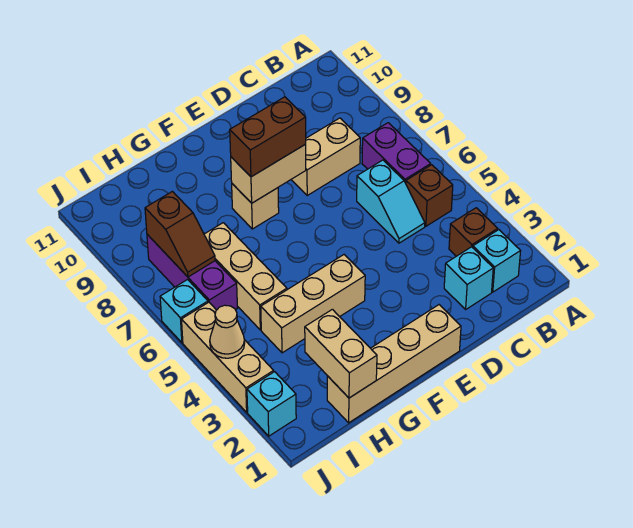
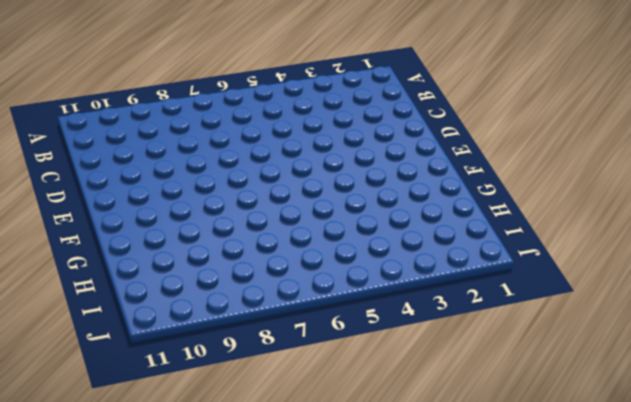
none -> cyan brick B2 level 1
none -> brown brick B3 level 1
none -> brown brick B5 level 1

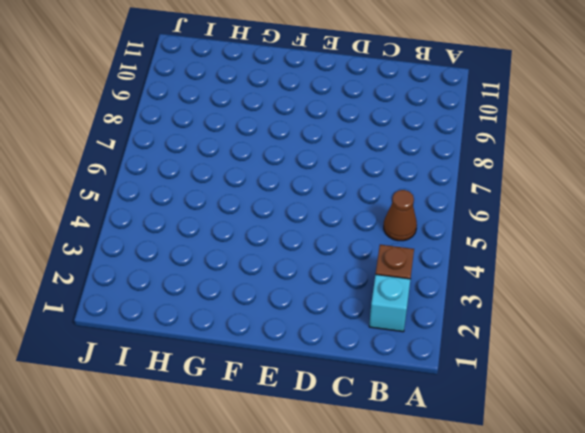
brown cone B5 level 1 -> brown brick B5 level 1
none -> purple brick B6:B7 level 1
none -> cyan brick C2 level 1
none -> cyan slope C5:C6 level 1 top 6

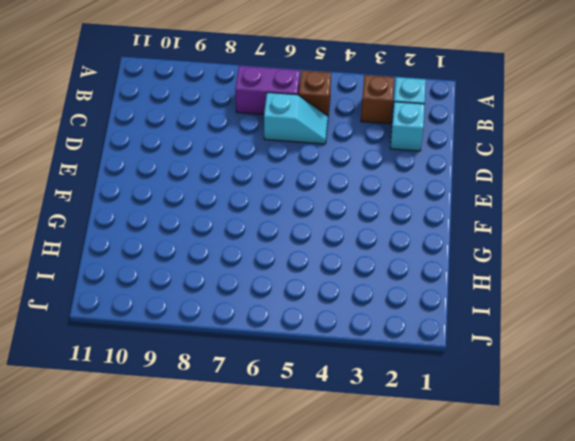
none -> tan brick C8:D8 level 1
none -> tan brick E1:H1 level 1
none -> tan brick F4:H4 level 1

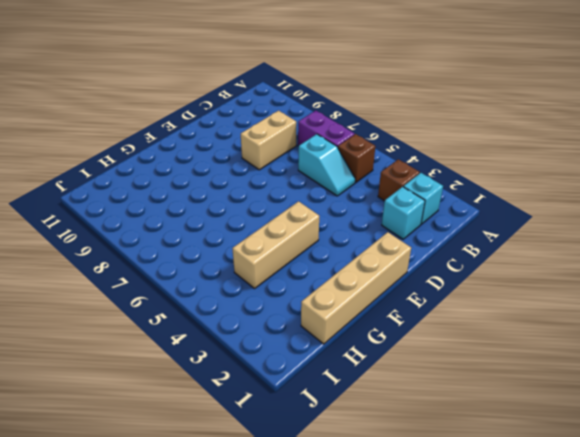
none -> tan brick F8 level 1
none -> tan brick H5:H7 level 1
none -> purple brick I6:I8 level 1

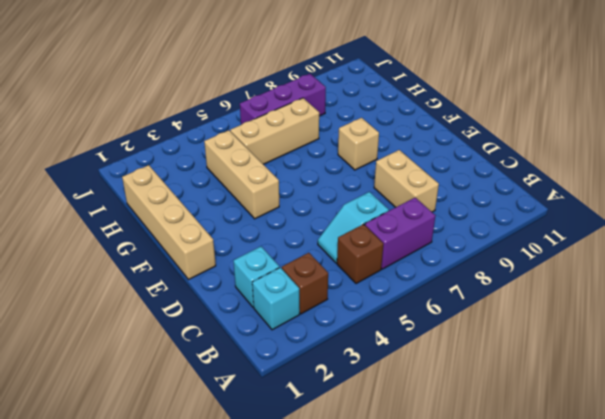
none -> cyan brick J2 level 1
none -> tan brick J3:J5 level 1
none -> cyan brick J6 level 1

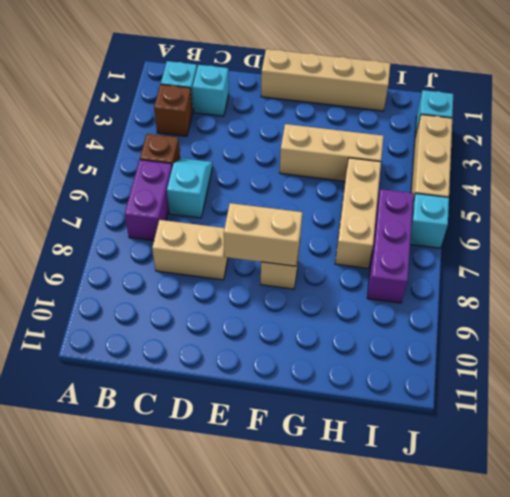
none -> tan brick H1:H2 level 2
none -> brown slope I7:I8 level 2 top 8
none -> tan cone J4 level 2

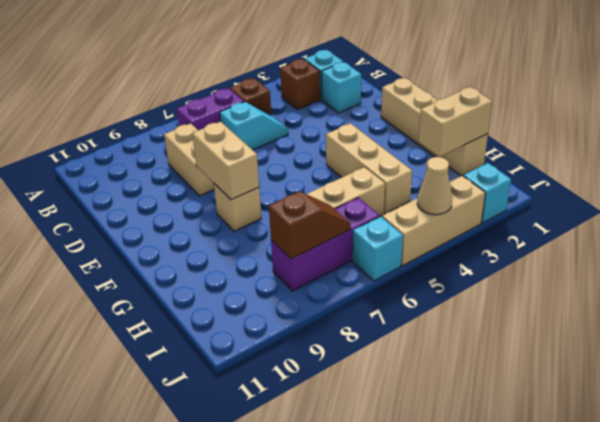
none -> brown brick E8:F8 level 3

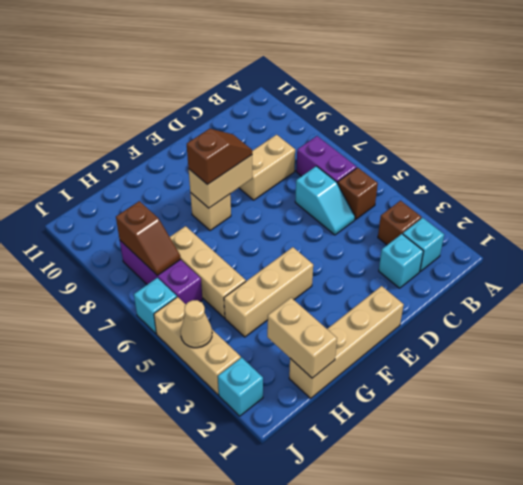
brown slope E8:F8 level 3 top F -> brown brick E8:F8 level 3

